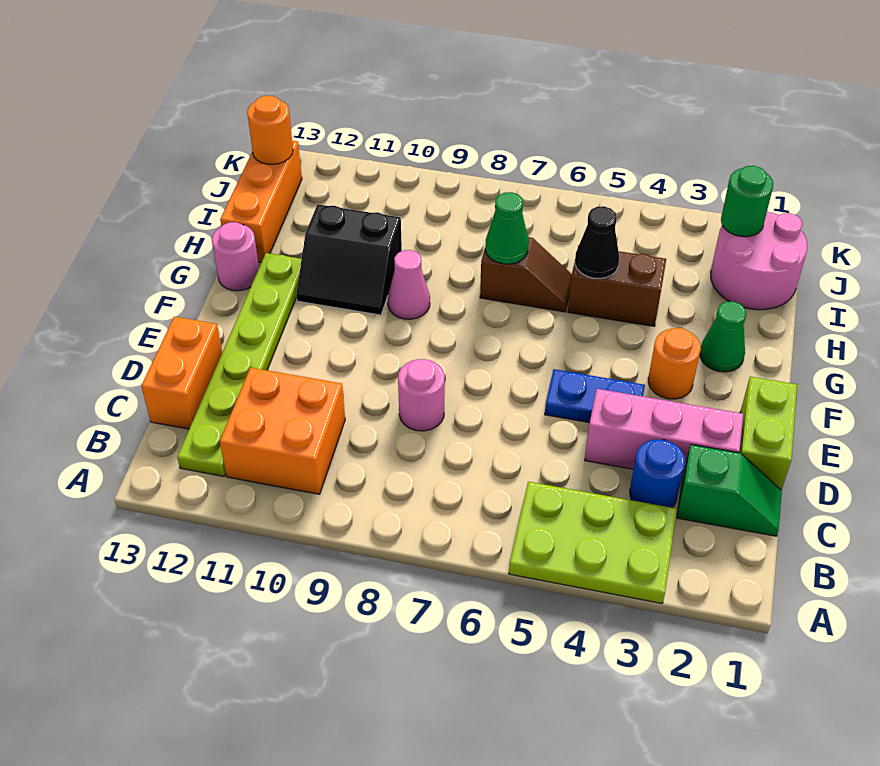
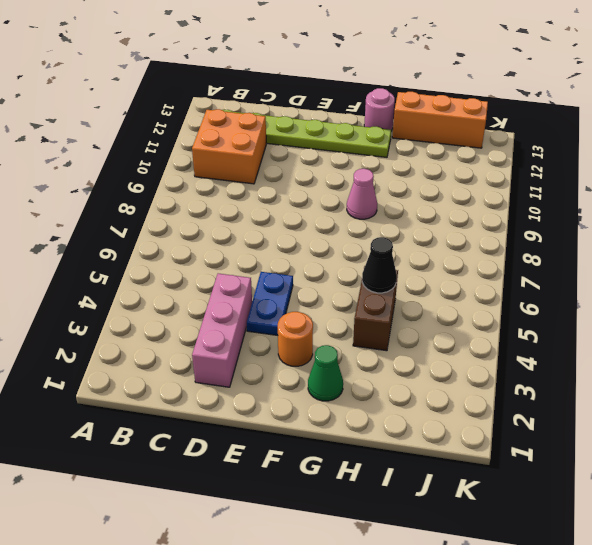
none -> lime plate A3:B5 level 1
none -> green slope C1:C2 level 1 top 2
none -> blue round brick C3 level 1

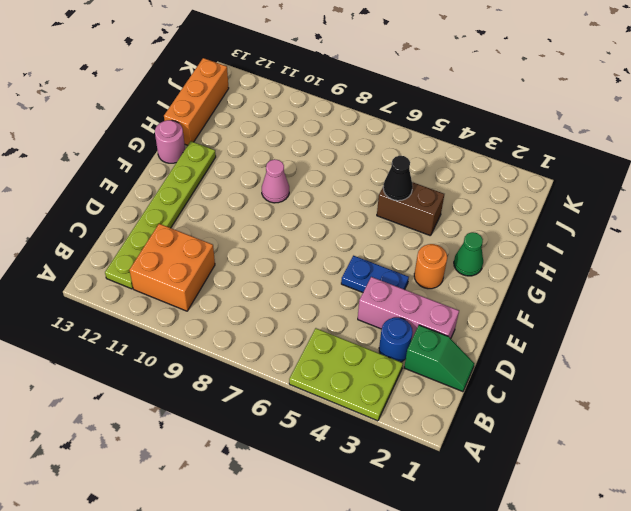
none -> orange brick C13:D13 level 1
none -> lime brick D1:E1 level 1
none -> pink round brick D8 level 1

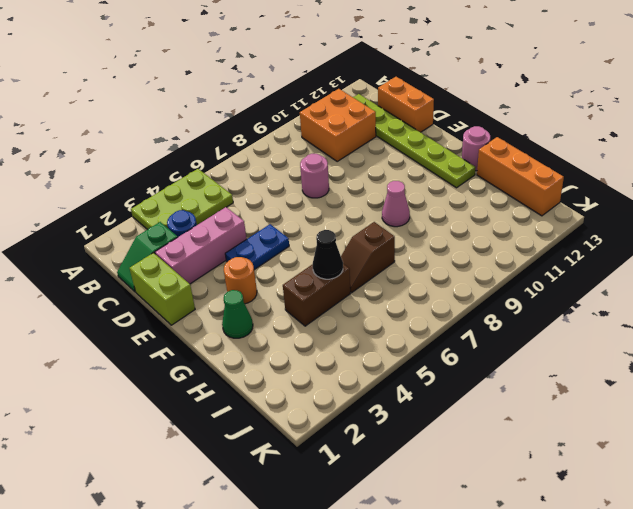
none -> black slope G10:H11 level 1 top H
none -> pink round brick I1:J2 level 1
none -> green cone H7 level 2

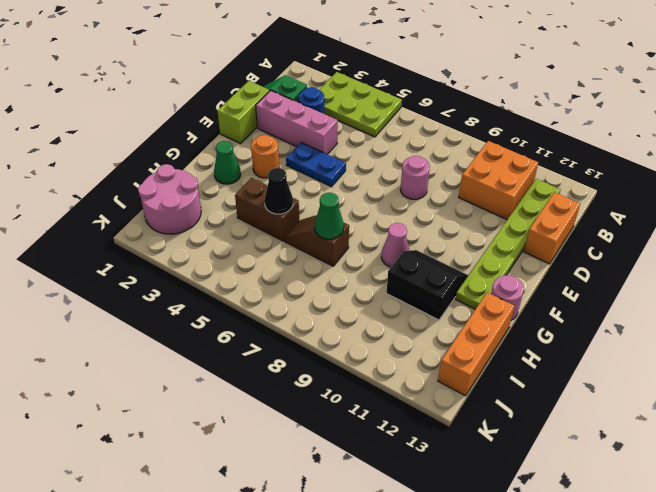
none -> green round brick J2 level 2
none -> orange round brick J13 level 2

